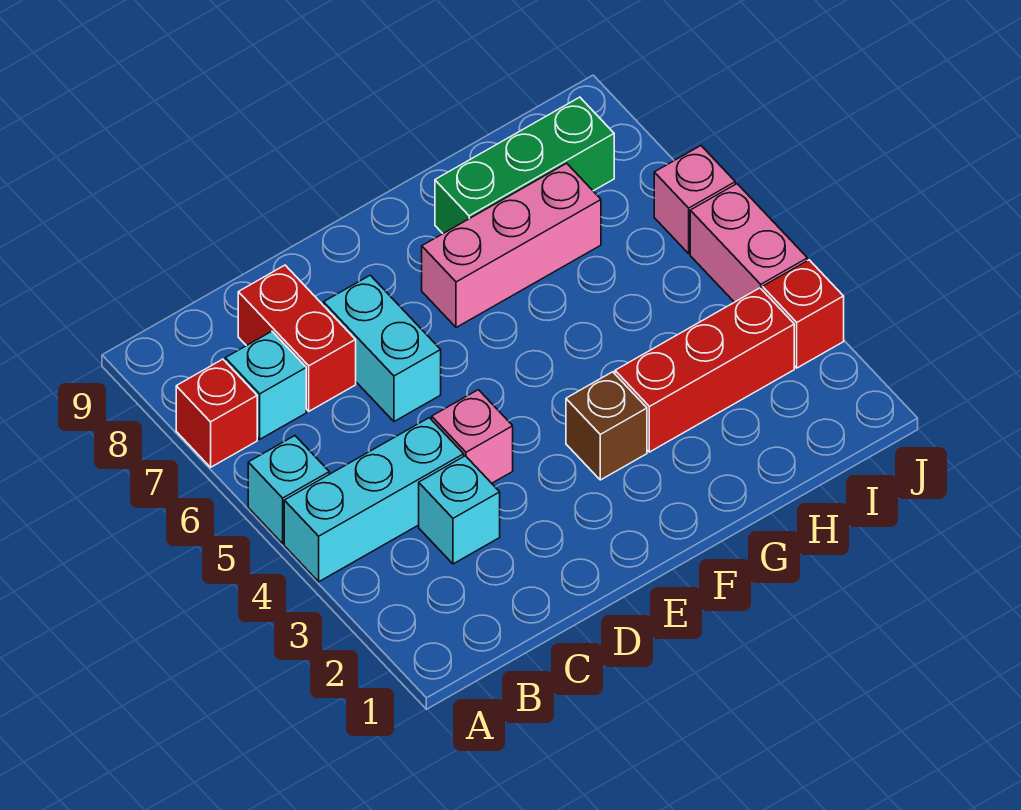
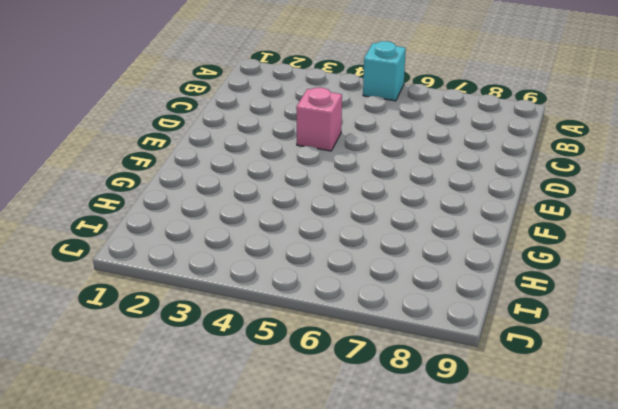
none -> cyan brick A4:C4 level 1
none -> red brick A7 level 1
none -> cyan brick B7 level 1

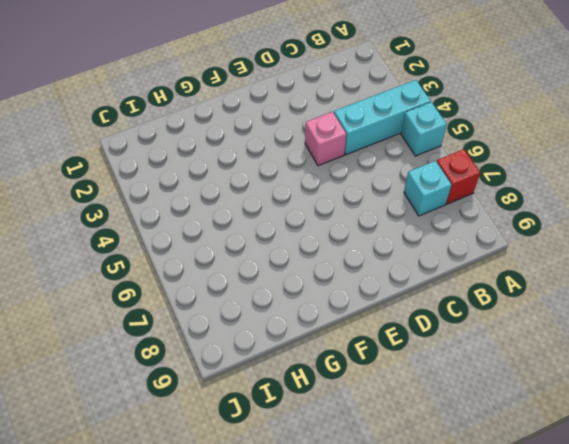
none -> cyan brick C3 level 1
none -> red brick C7:C8 level 1
none -> cyan brick D6:D7 level 1

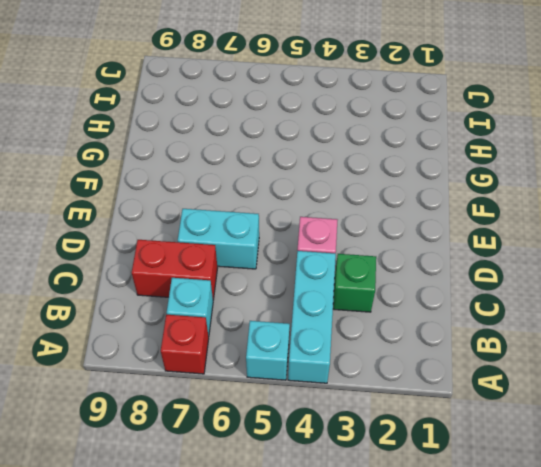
green brick C3 level 1 -> cyan brick C3 level 1
none -> brown brick F3 level 1
none -> pink brick F7:H7 level 1
none -> red brick G3:I3 level 1

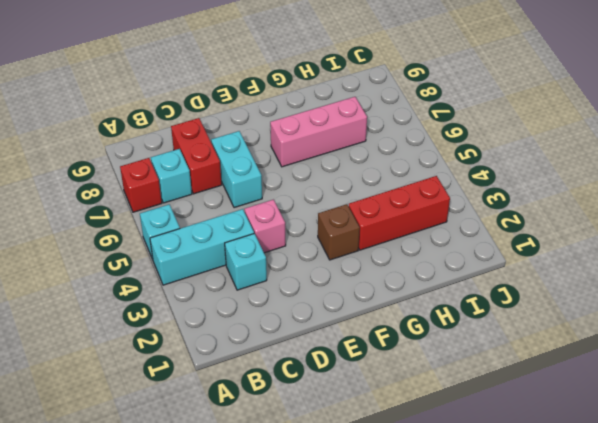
none -> green brick G8:I8 level 1
none -> red brick J3 level 1
none -> pink brick J4:J5 level 1

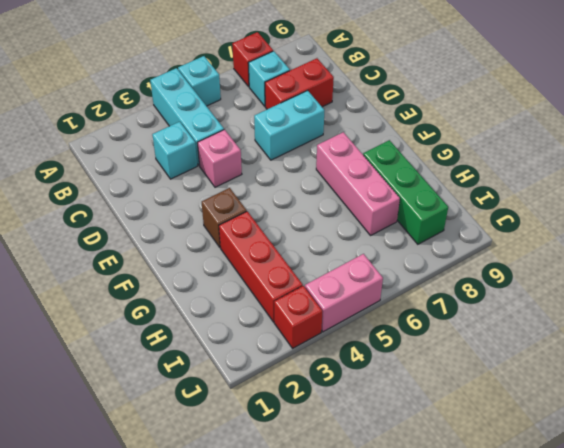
none -> pink brick J6 level 1

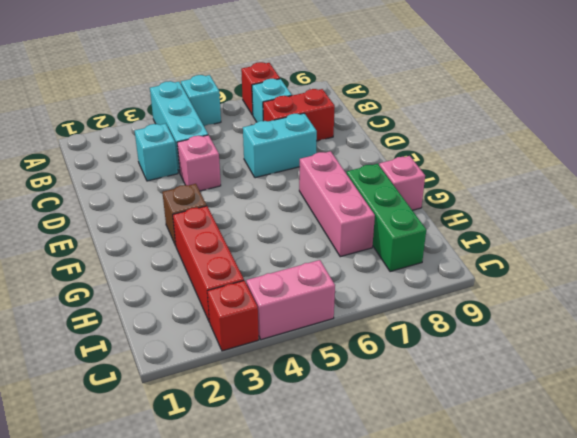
pink brick G9 level 1 -> pink brick J6 level 1

